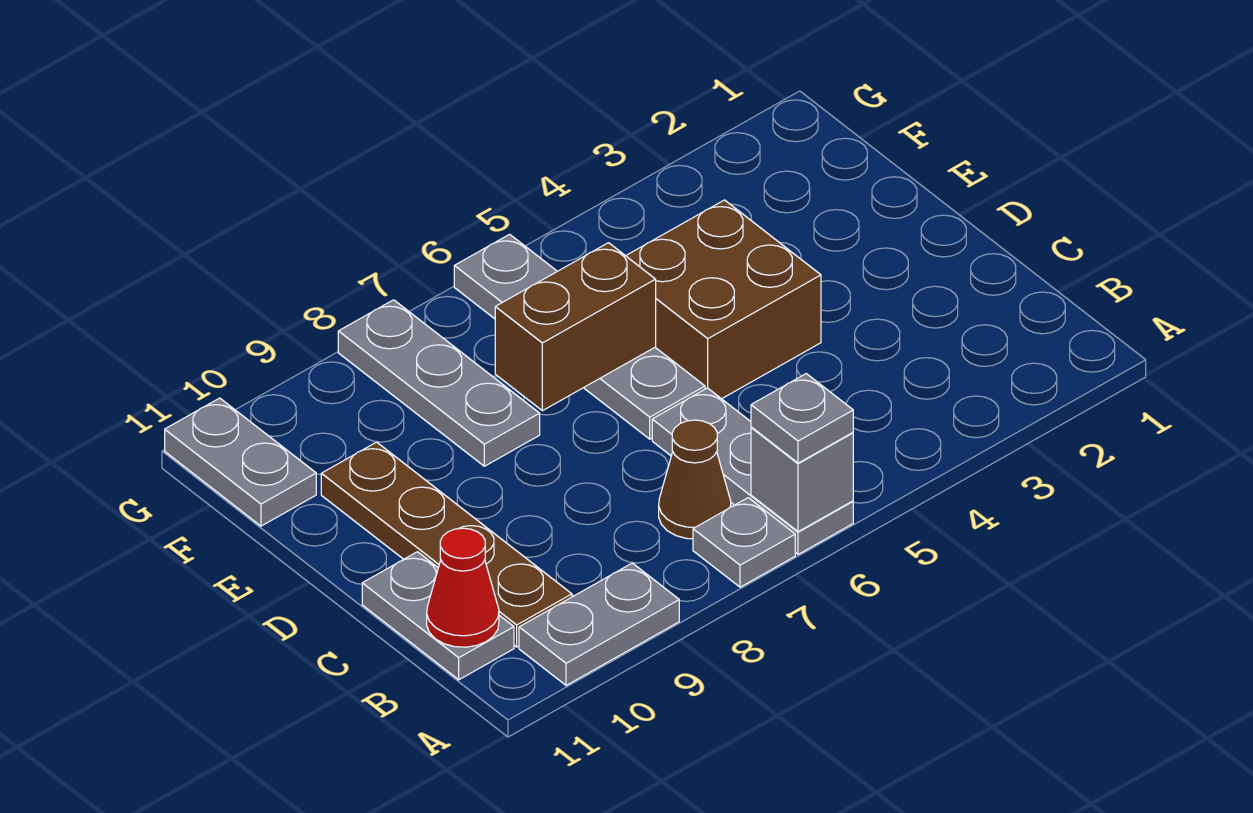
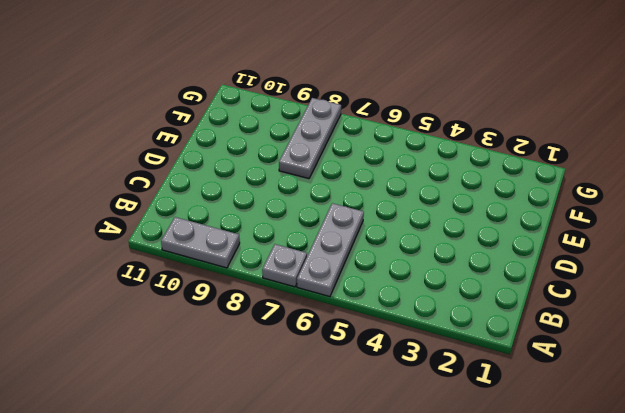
none -> brown cone B7 level 1
none -> brown plate B10:E10 level 1
none -> grey plate B11:C11 level 1

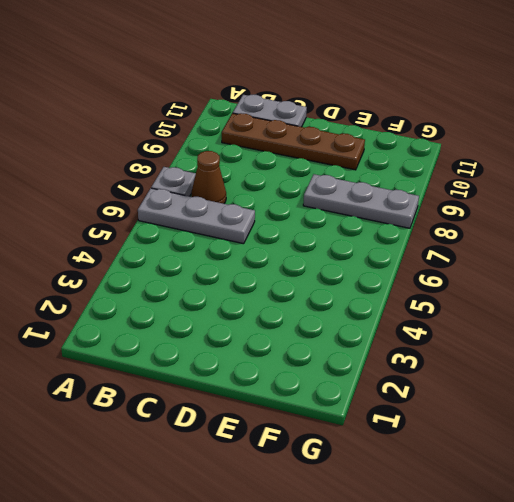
none -> grey plate A9:A10 level 1
none -> brown brick D4:E5 level 1
none -> grey plate D6:G6 level 1

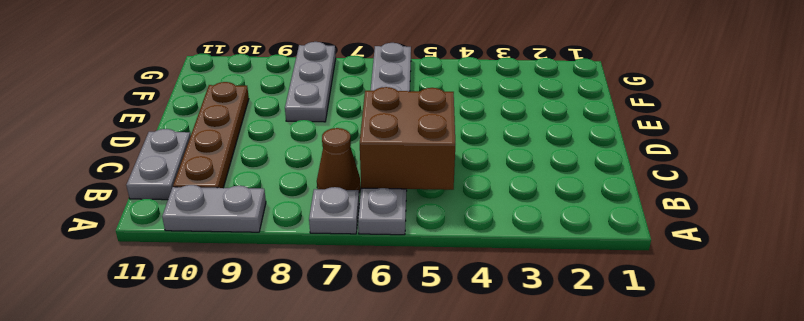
brown brick B5:C6 level 2 -> brown brick D4:E5 level 1
none -> grey plate F11:G11 level 1
none -> grey brick A6 level 2
none -> red cone B11 level 2

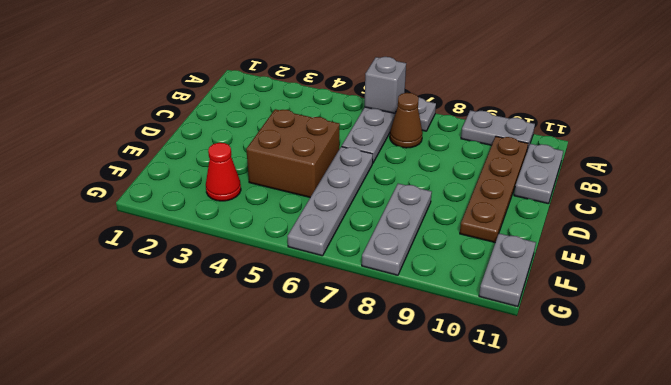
red cone F3 level 1 -> red cone B11 level 2
none -> brown brick E6:E7 level 2
none -> grey plate A6 level 3

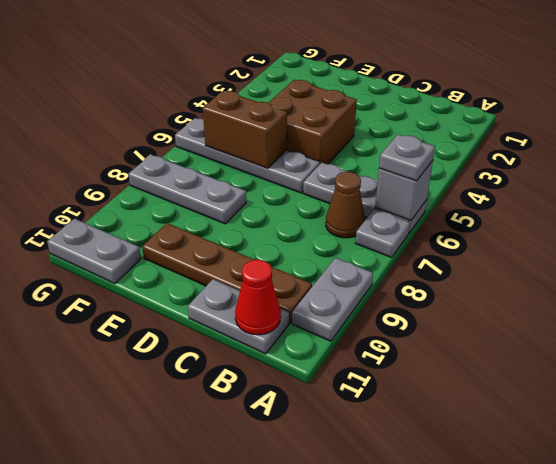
brown brick E6:F6 level 2 -> brown brick E6:E7 level 2

